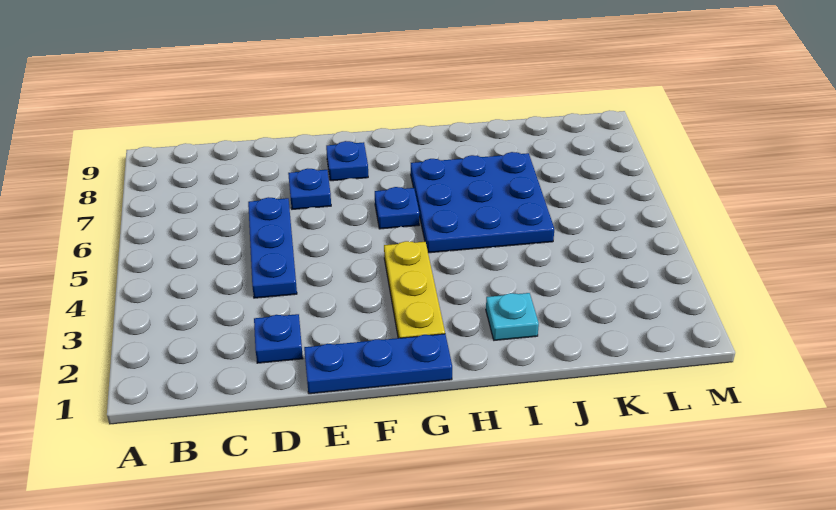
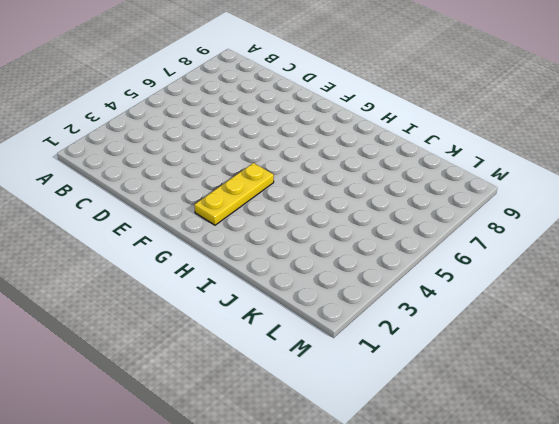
none -> blue plate D2 level 1
none -> blue plate D4:D6 level 1

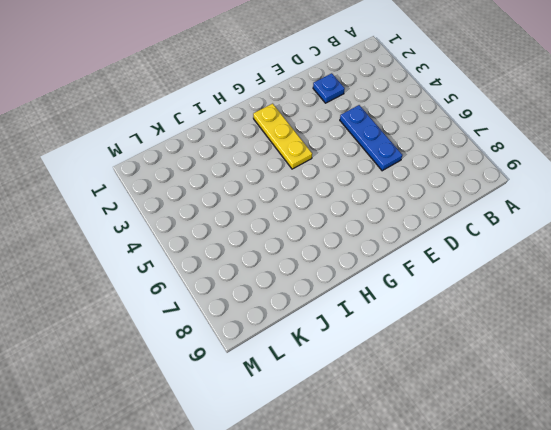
none -> blue plate E1:G1 level 1
none -> blue plate E7 level 1

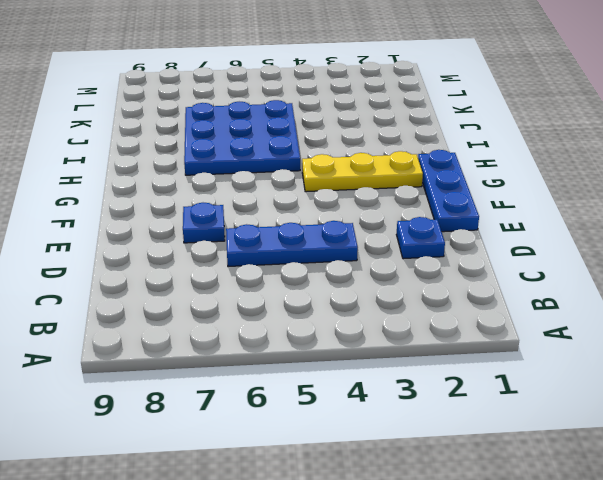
none -> blue plate F8 level 1
none -> blue plate G6 level 1

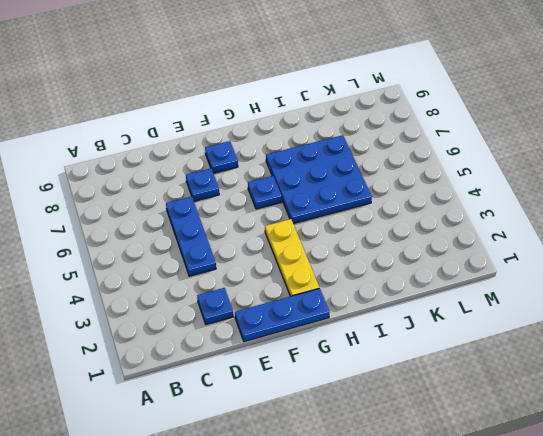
none -> cyan plate I2 level 1

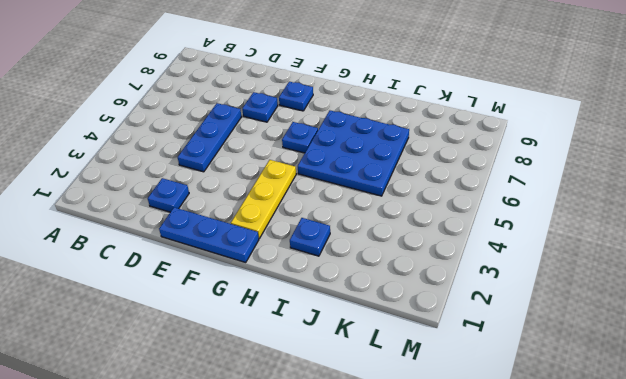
blue plate I2 level 1 -> cyan plate I2 level 1

